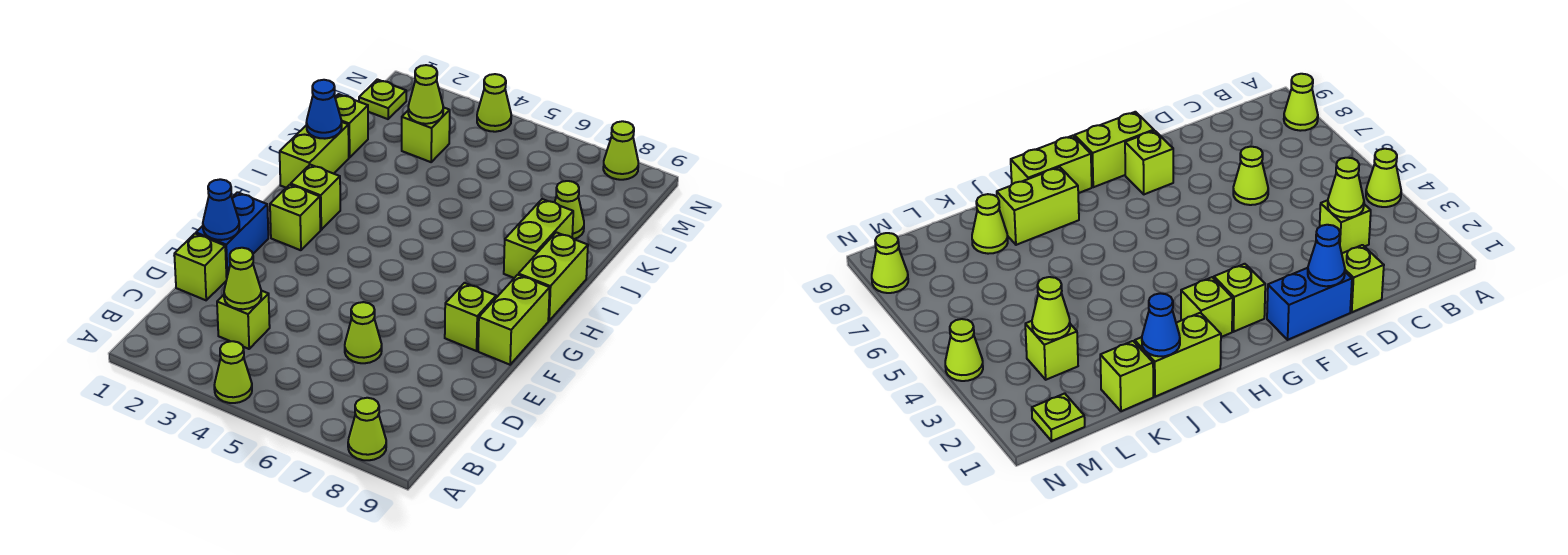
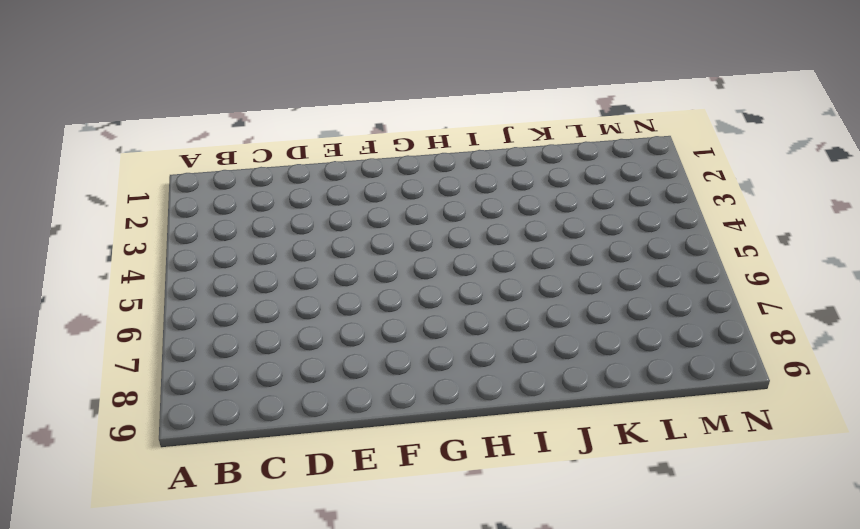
none -> lime cone A4 level 1
none -> lime cone A8 level 1
none -> lime brick C3 level 1

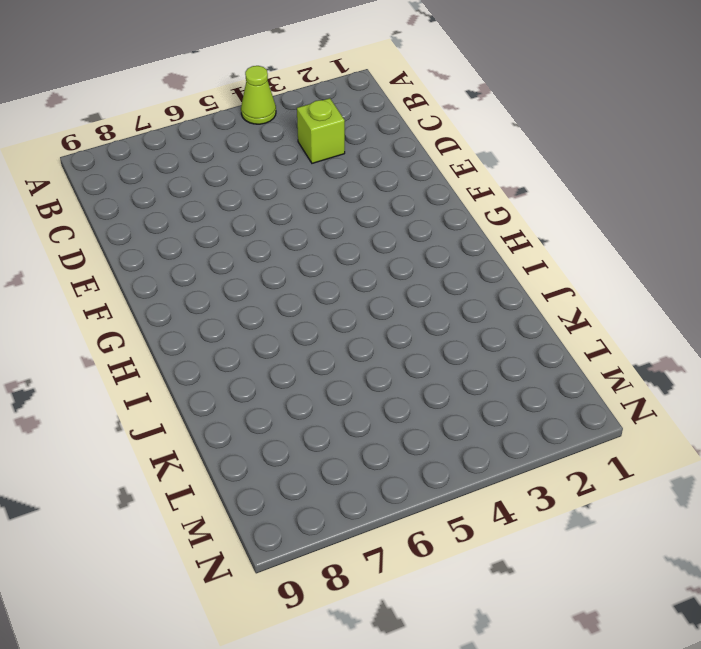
none -> lime cone A8 level 1
none -> lime brick D1 level 1
none -> lime cone D6 level 1

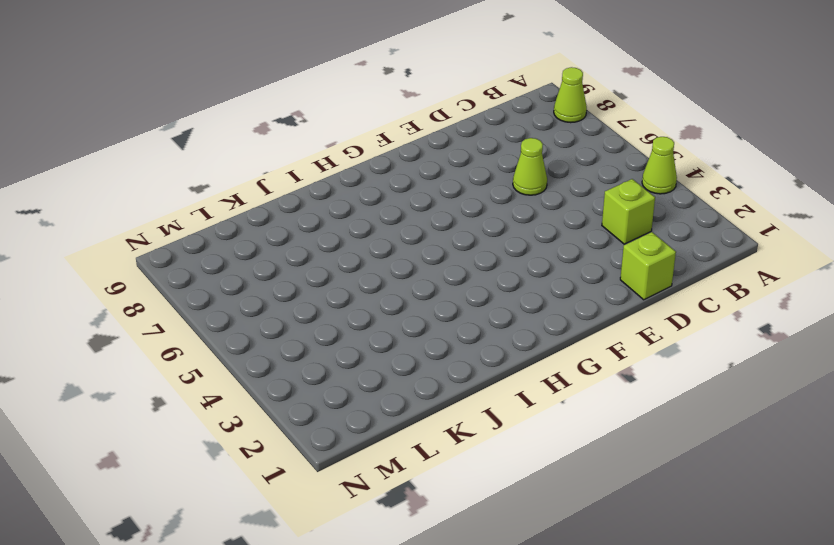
none -> blue brick E1:F1 level 1
none -> lime brick F8 level 1
none -> lime brick F9:G9 level 1

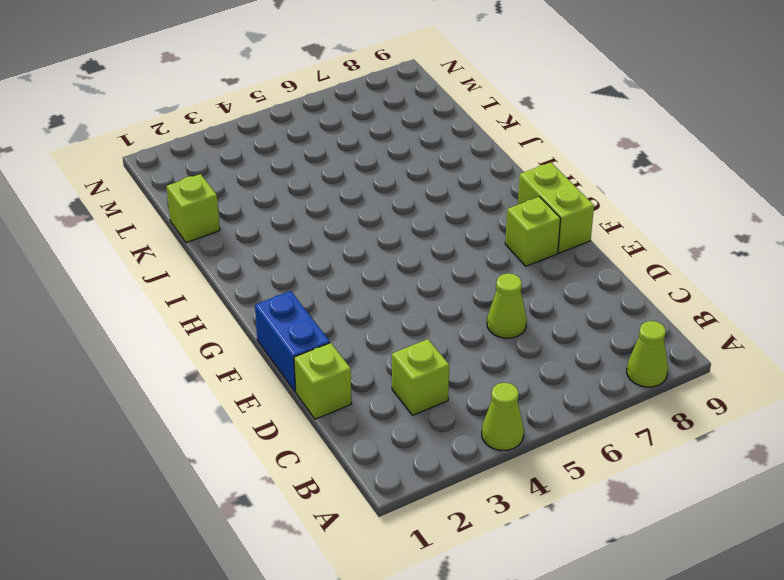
none -> lime brick G2 level 1
none -> lime brick H2 level 1
none -> lime brick H9:I9 level 1

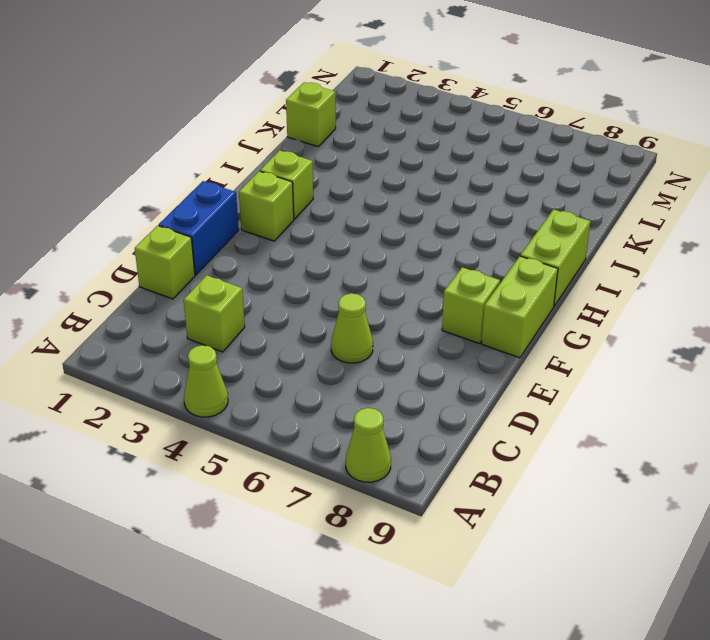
none -> lime brick I1:J1 level 1
none -> lime brick I8:J8 level 1
none -> lime cone K8 level 1

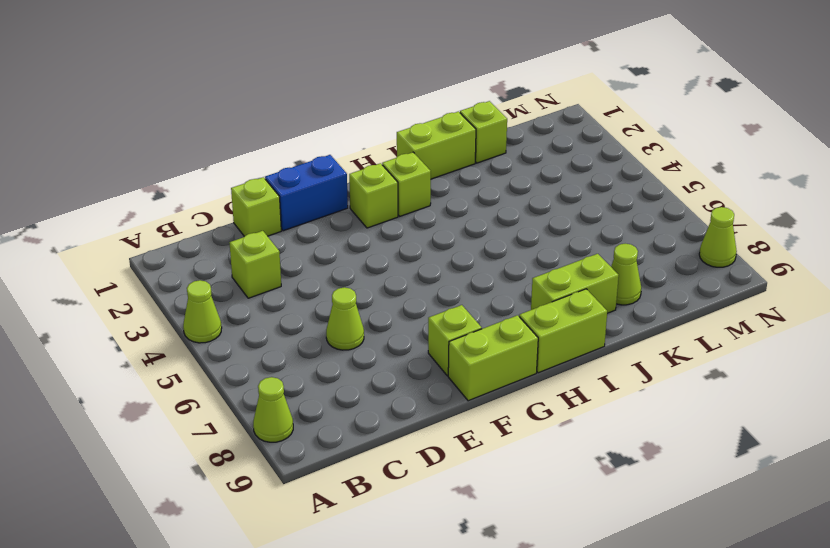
none -> lime brick L3 level 1
none -> lime plate M1 level 1
none -> lime cone N4 level 1

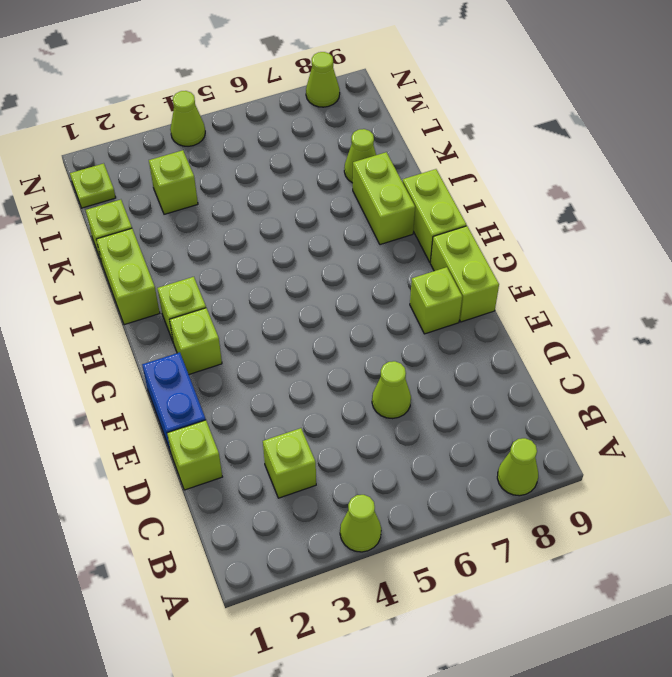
none -> lime cone C3 level 2
none -> blue cone E1 level 2
none -> blue cone J1 level 2

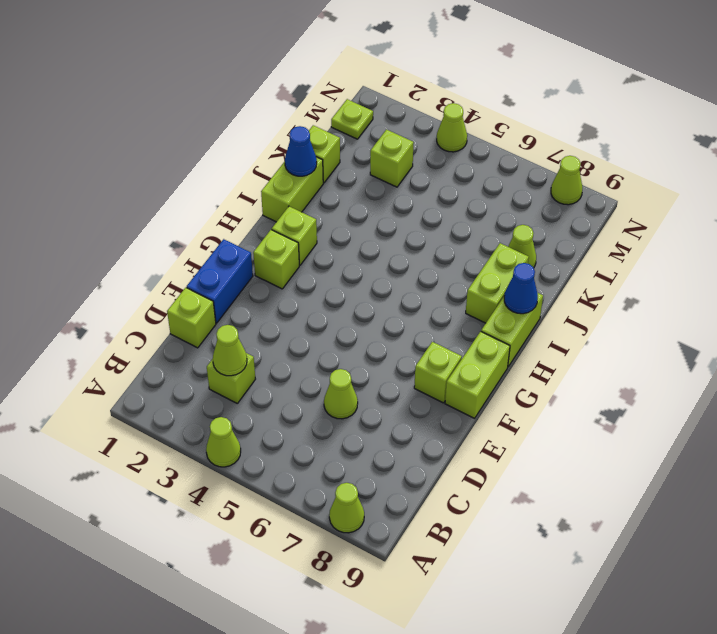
blue cone I9 level 2 -> blue cone E1 level 2
none -> lime cone L3 level 2

